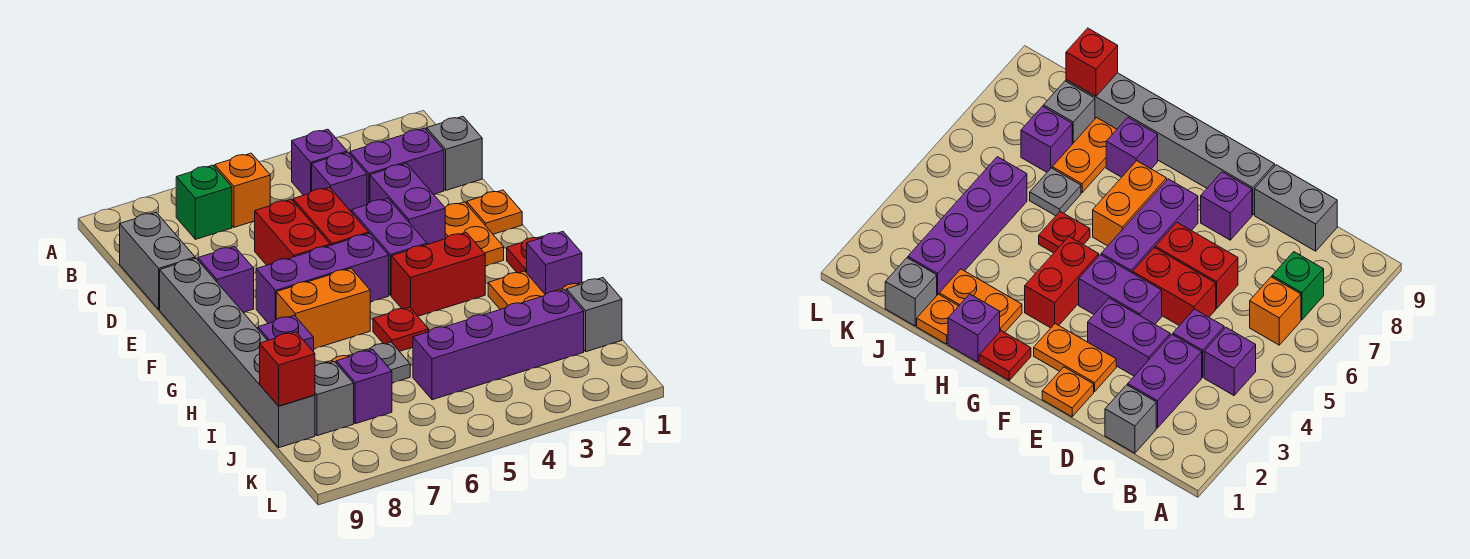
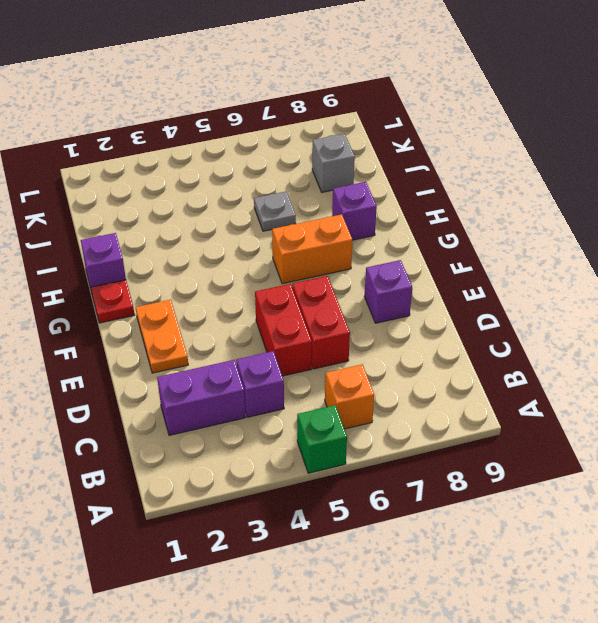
green brick A5 level 1 -> green brick B7 level 1
none -> purple brick B4 level 1
none -> grey brick C1 level 1
none -> grey brick C9:D9 level 1
none -> purple brick D3:E3 level 1

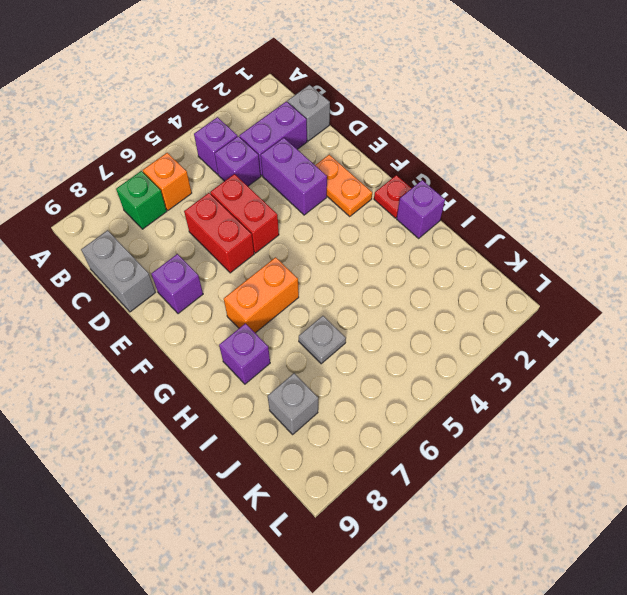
none -> orange plate E1 level 1
none -> purple brick E4:F4 level 1
none -> grey brick E9:J9 level 1
none -> purple brick F5:F7 level 1

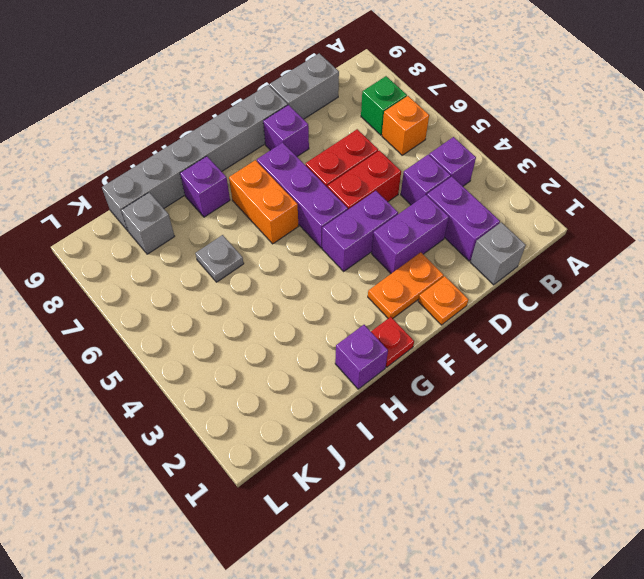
none -> red brick G3:G4 level 1
none -> orange plate H2:I2 level 1
none -> red plate H5 level 1
none -> orange plate I1 level 1

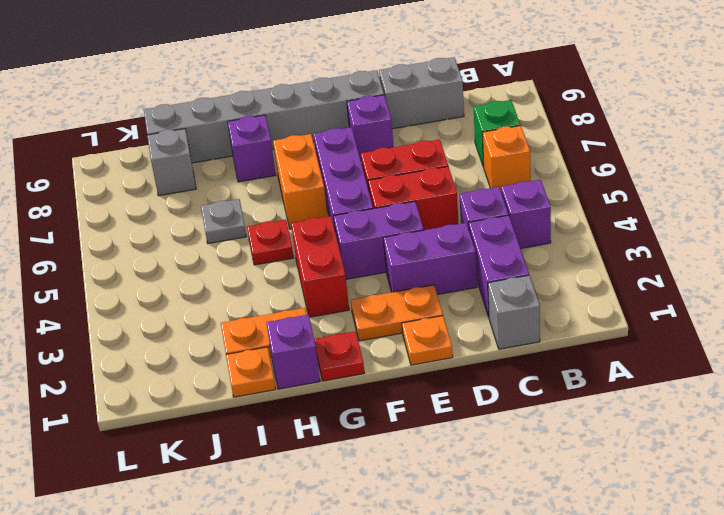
none -> orange plate I7:I8 level 1
none -> grey brick J1 level 1
none -> purple brick J2:J5 level 1
none -> purple brick J7 level 1

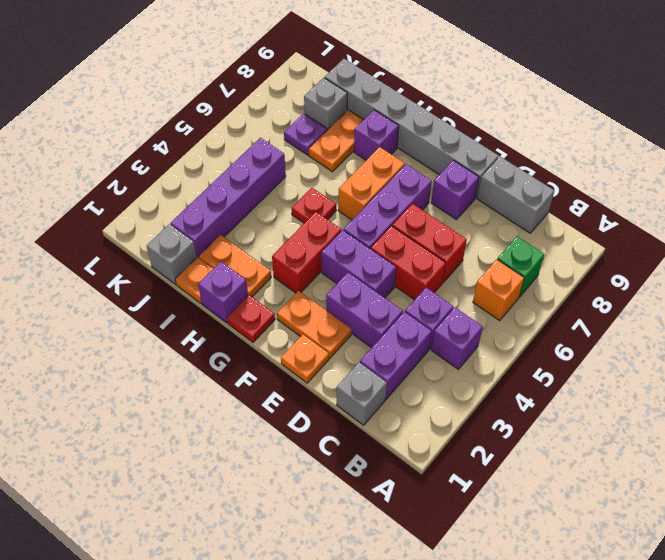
purple plate J7 level 1 -> purple brick J7 level 1
none -> grey plate I6 level 1
none -> red brick J9 level 2

